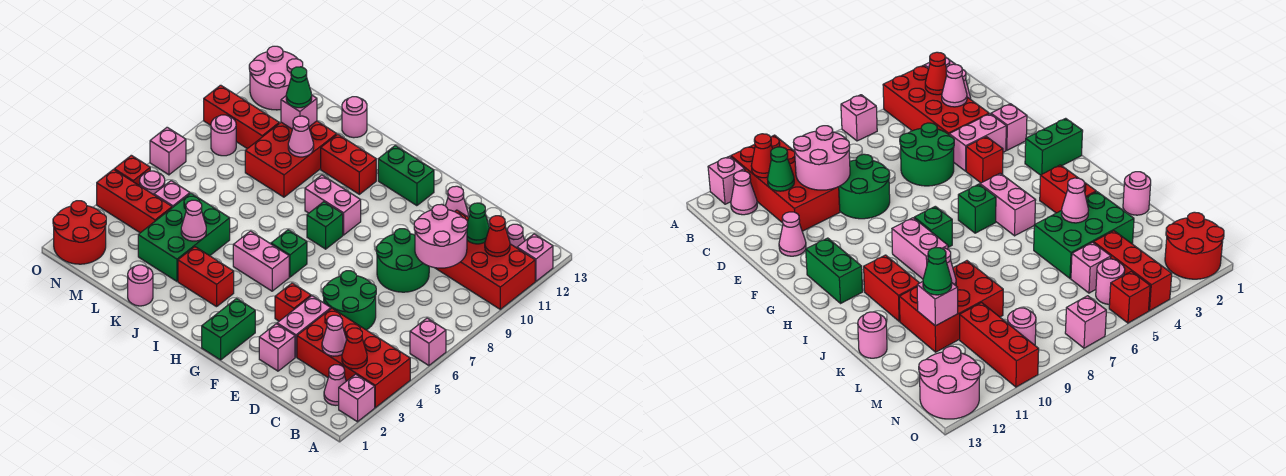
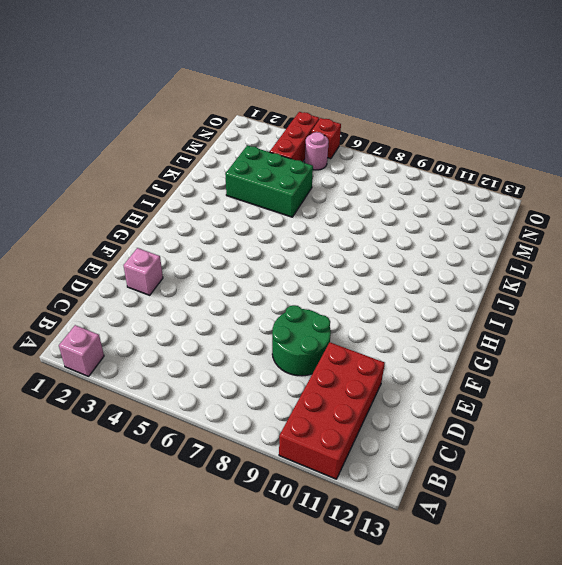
none -> red brick A3:D4 level 1
none -> pink brick A6 level 1
none -> pink brick A12 level 1
none -> pink cone B2 level 1

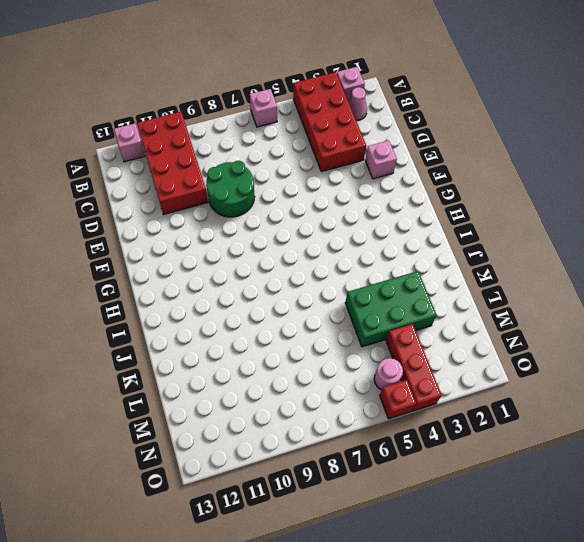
none -> pink cone B12 level 1
none -> green round brick D5:E6 level 1
none -> pink brick E3:E4 level 1
none -> pink cone E12 level 1

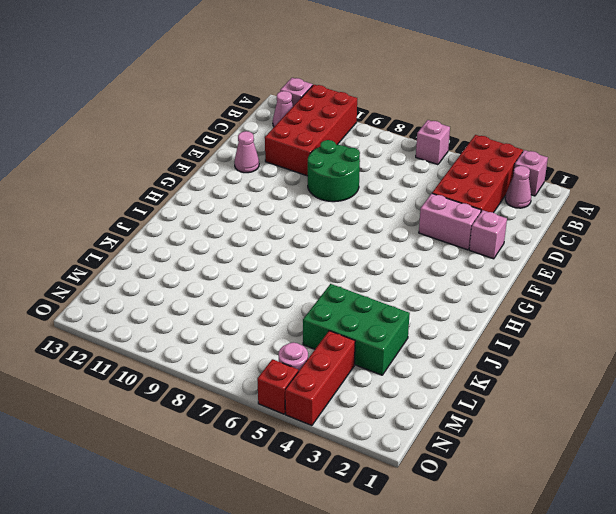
none -> green round brick D5:E6 level 1
none -> red brick F4 level 1
none -> green brick G1:G2 level 1
none -> green brick G12:H12 level 1

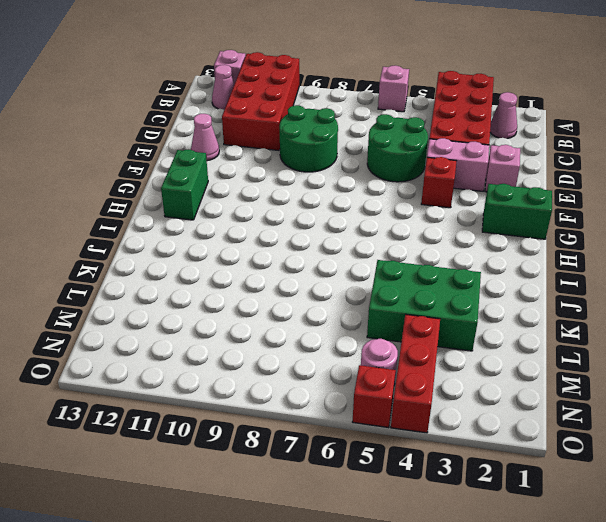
none -> pink brick A2 level 1
none -> pink brick H5:I5 level 1
none -> green brick H6 level 1
none -> green brick H8 level 1

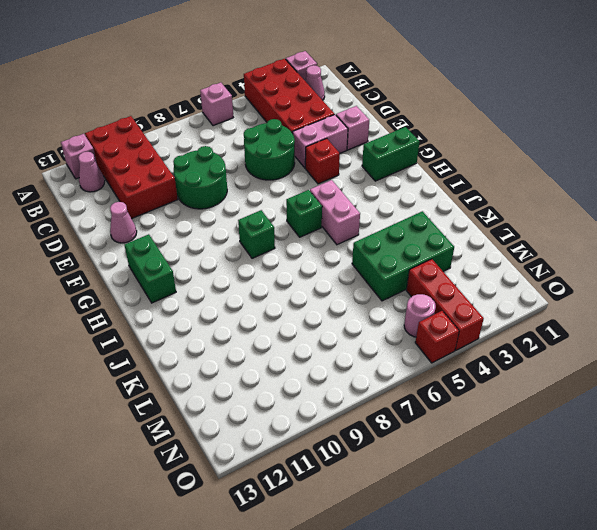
none -> pink brick H9:I9 level 1
none -> red brick I3:J3 level 1
none -> red brick I11:J11 level 1
none -> pink round brick K1 level 1

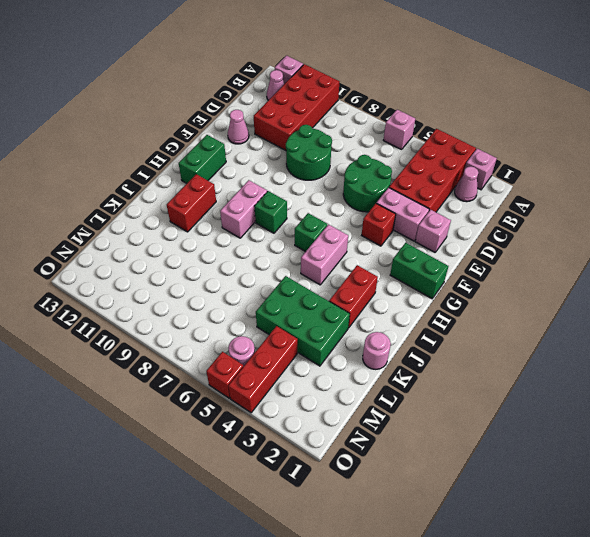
none -> red brick K9:L11 level 1
none -> pink round brick K13 level 1
none -> pink brick M5 level 1
none -> red brick M10:O10 level 1

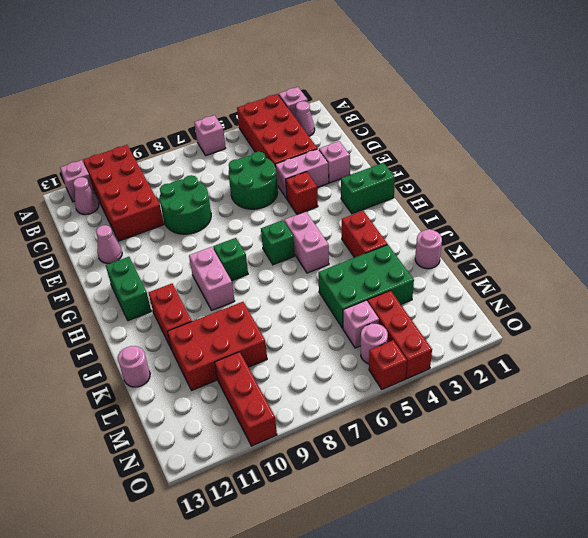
none -> red round brick N1:O2 level 1
none -> pink round brick N9 level 1
none -> pink round brick N12:O13 level 1
none -> pink brick O7 level 1

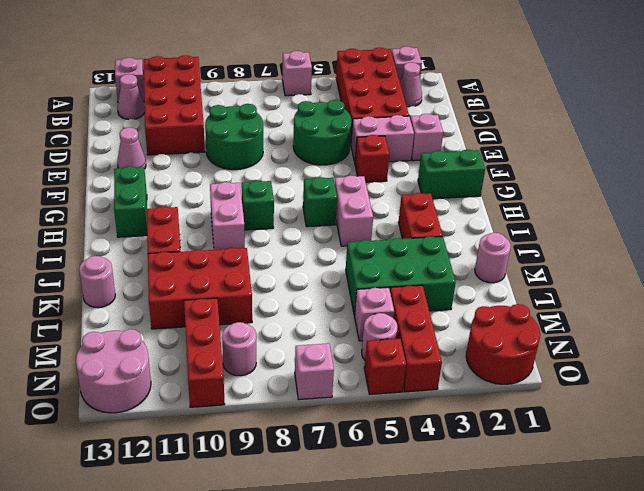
none -> red cone B3 level 2
none -> red cone B11 level 2
none -> pink cone C3 level 2
none -> pink round brick C9:D10 level 2

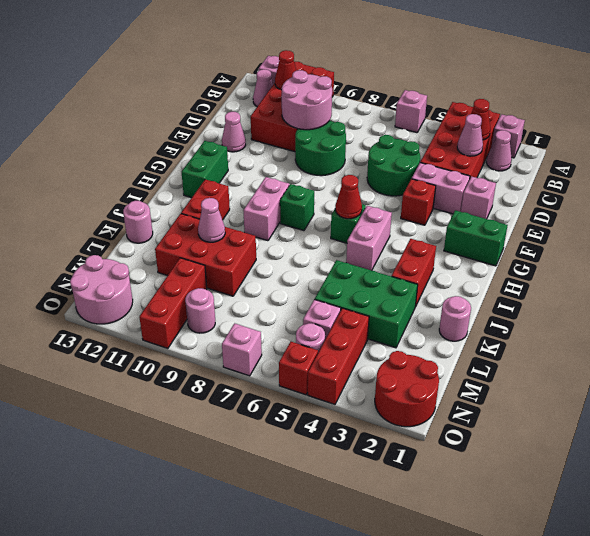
red cone H6 level 2 -> none
none -> green cone C11 level 2
none -> pink cone K4 level 2
none -> pink brick L11 level 2
none -> green cone L11 level 3

